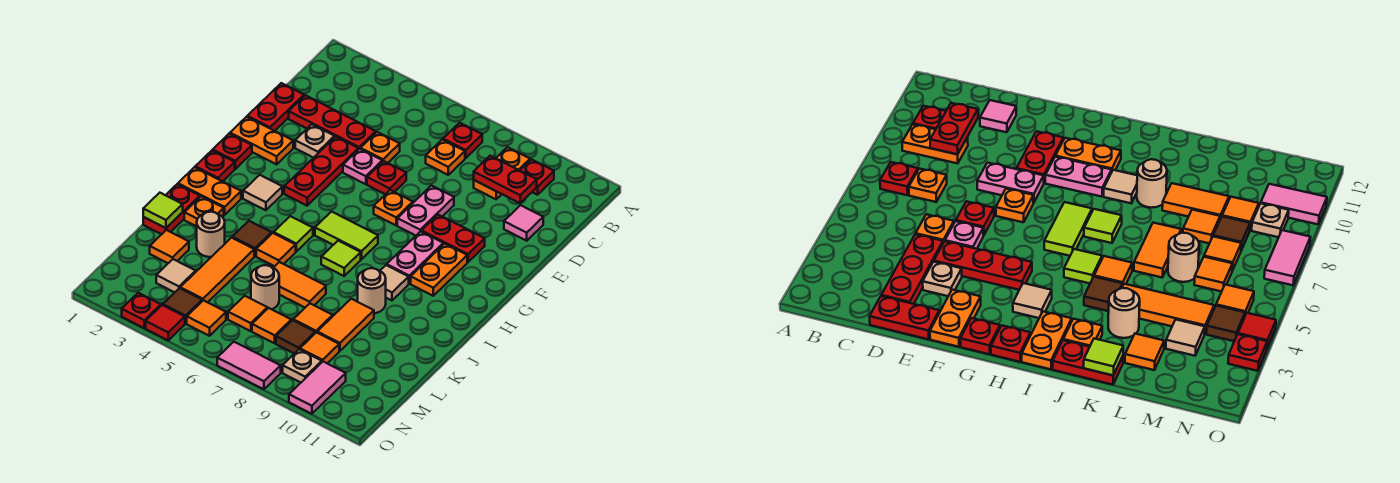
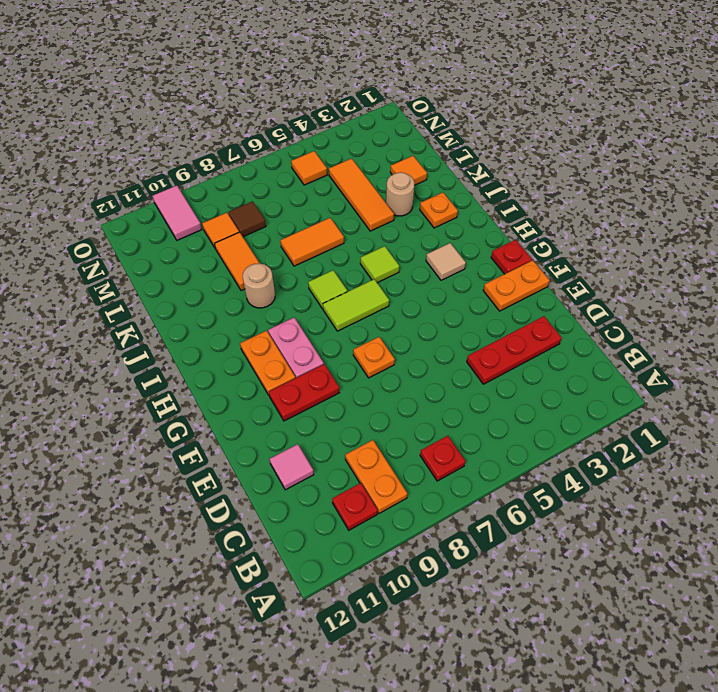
none -> orange plate C7 level 1
none -> red plate D1:E1 level 1
none -> orange plate D5 level 1
none -> tan plate E3 level 1

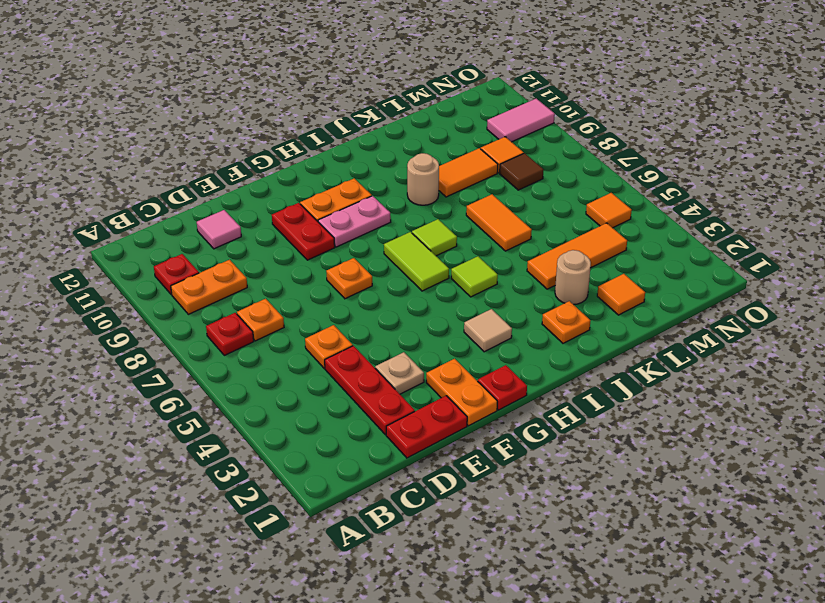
none -> red plate E4:G4 level 1
none -> pink plate E5 level 1
none -> red plate E6 level 1
none -> pink plate E8:F8 level 1

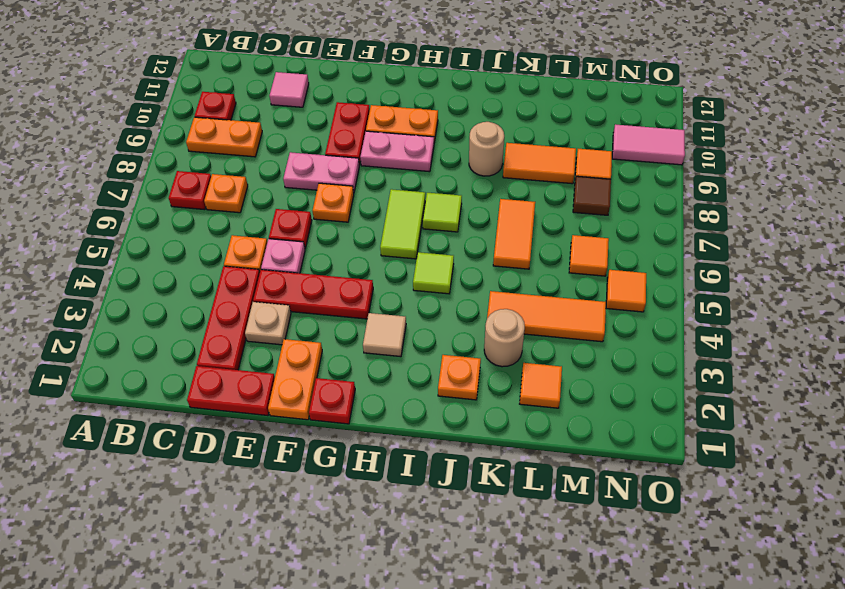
none -> red plate H1 level 1
none -> orange plate I1:I2 level 1
none -> tan tile I9 level 1
none -> red plate J1:K1 level 1

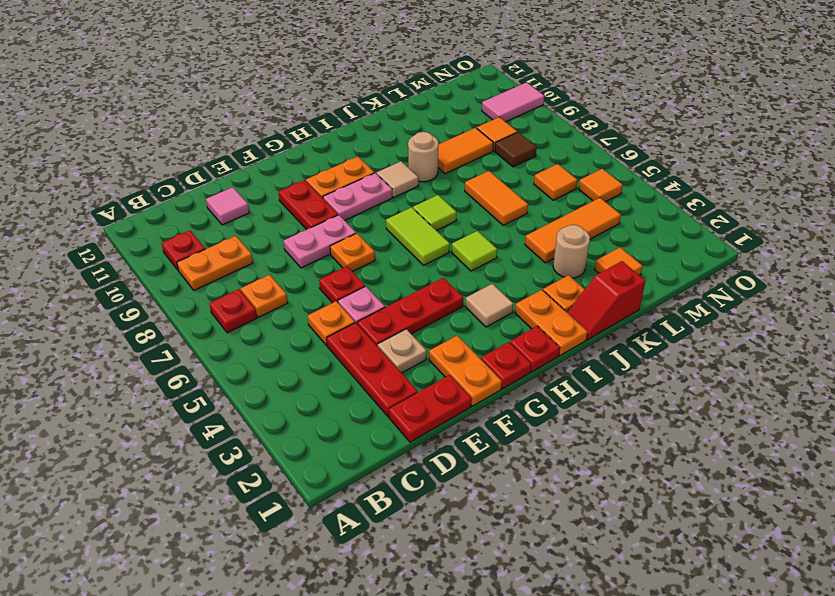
red slope J1:K1 level 1 top K -> red plate J1:K1 level 1
none -> brown tile J4 level 1
none -> orange tile J5 level 1
none -> tan round brick L6 level 1
none -> orange tile L8 level 1

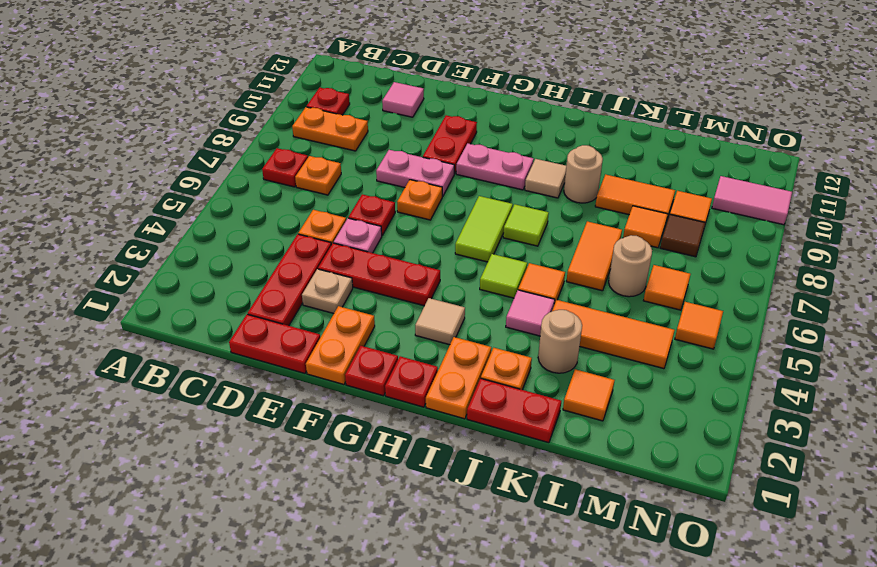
pink tile J4 level 1 -> brown tile J4 level 1
none -> orange plate G10:H10 level 1
none -> tan tile M3 level 1
none -> orange tile M7 level 1
none -> brown tile N4 level 1

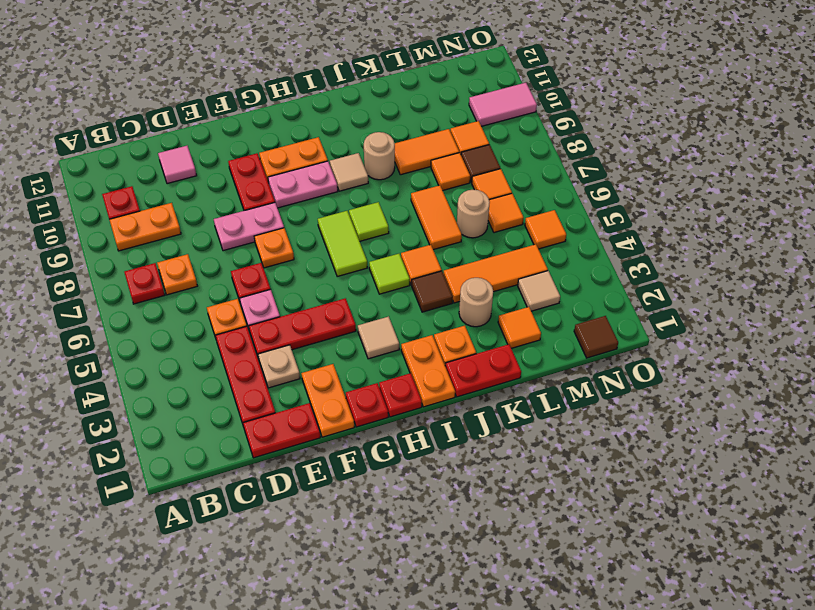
brown tile N1 level 1 -> brown tile N4 level 1
none -> tan plate N9 level 1
none -> red plate O3 level 1
none -> red tile O4 level 1
none -> pink tile O7:O8 level 1

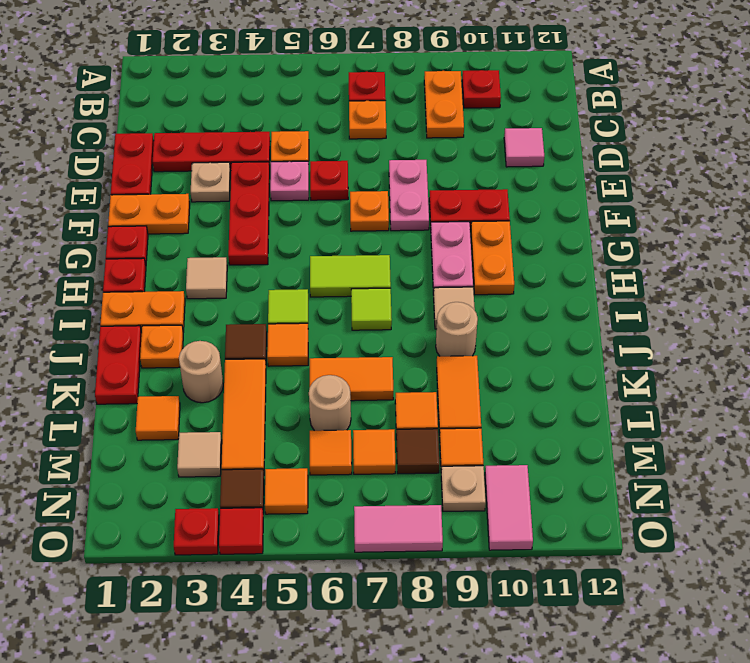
none -> red plate C9:C10 level 2
none -> lime tile K1 level 2

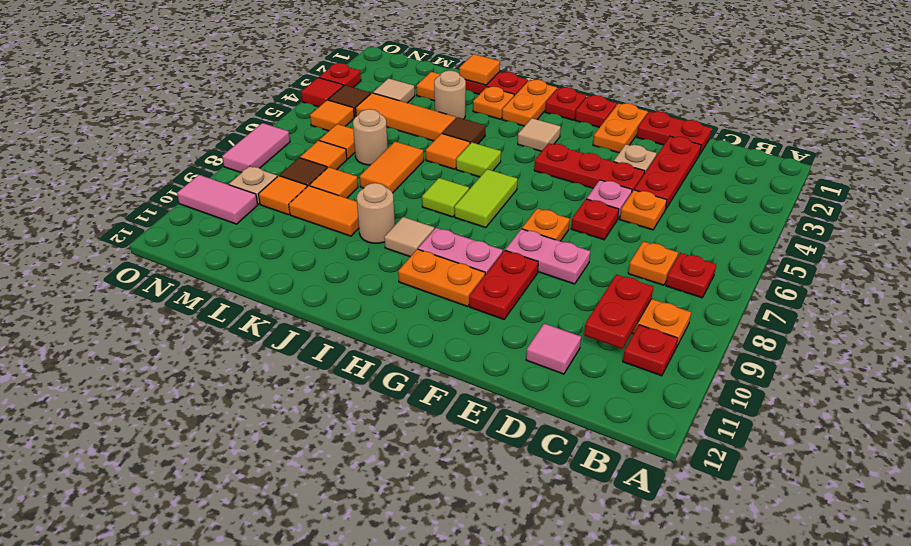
orange tile K1 level 2 -> lime tile K1 level 2

